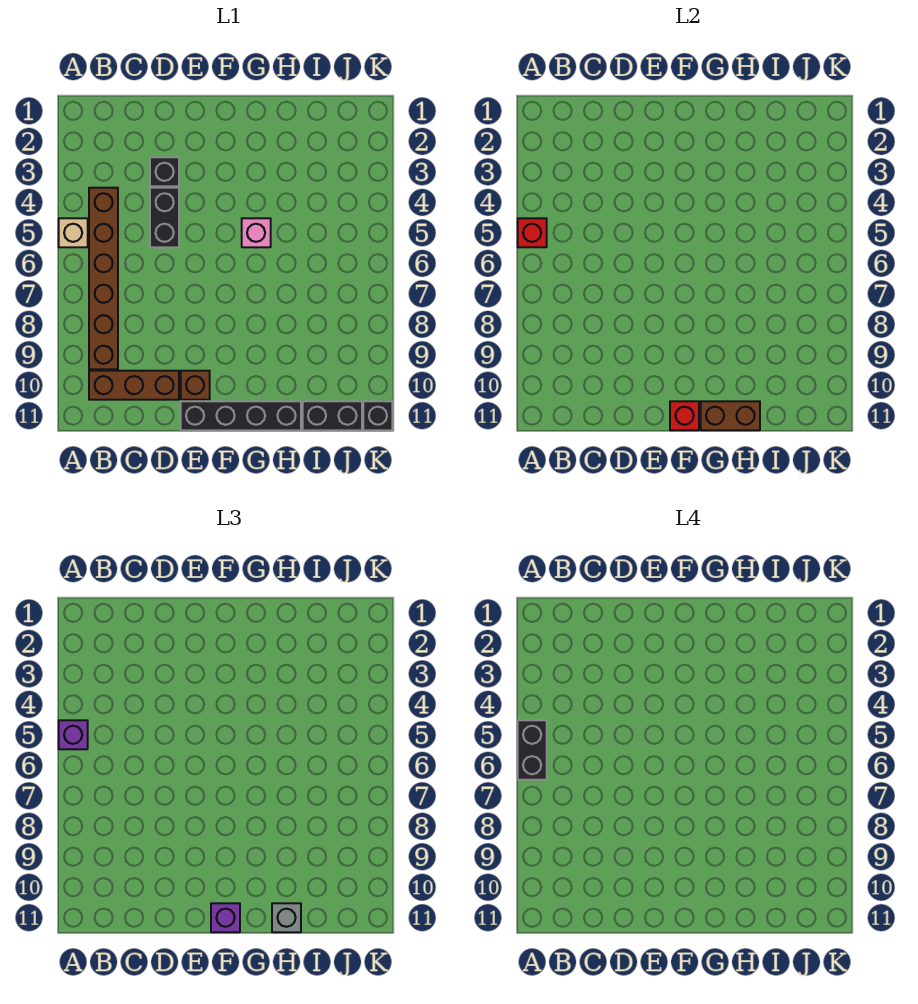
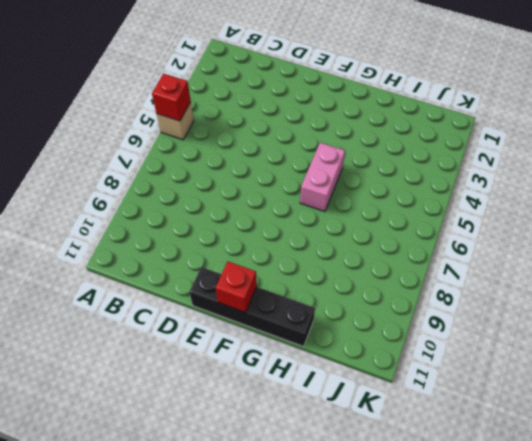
pink brick G5:G6 level 1 -> pink brick G5 level 1
none -> brown brick B4:B9 level 1
none -> brown brick B10:D10 level 1
none -> black brick D3 level 1

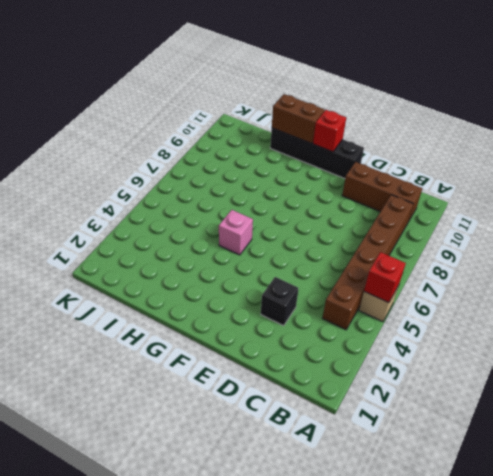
none -> black brick D4:D5 level 1
none -> brown brick E10 level 1
none -> black brick I11:J11 level 1

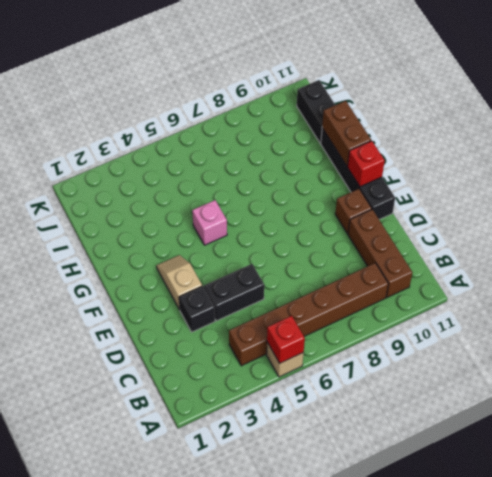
tan slope E3:F3 level 1 top E -> none
none -> black brick K11 level 1
none -> purple brick A5 level 3
none -> purple brick F11 level 3

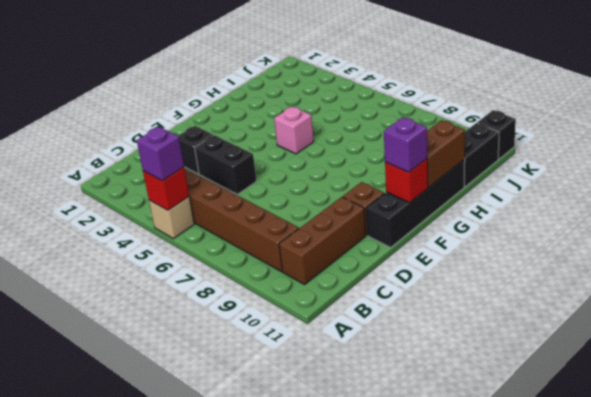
none -> grey brick H11 level 3
none -> black brick A5:A6 level 4

